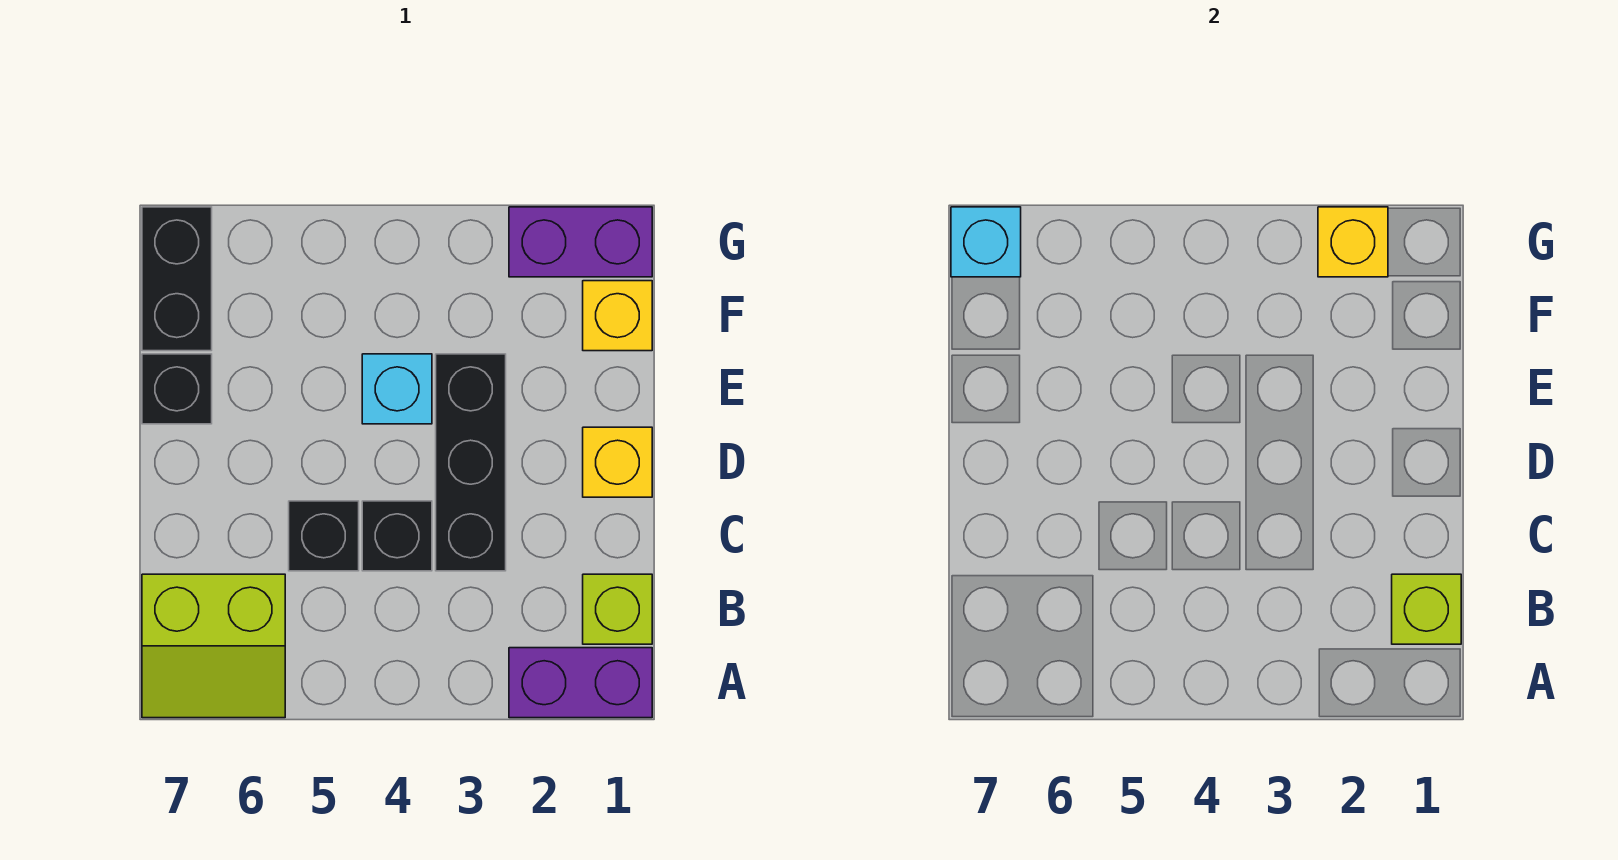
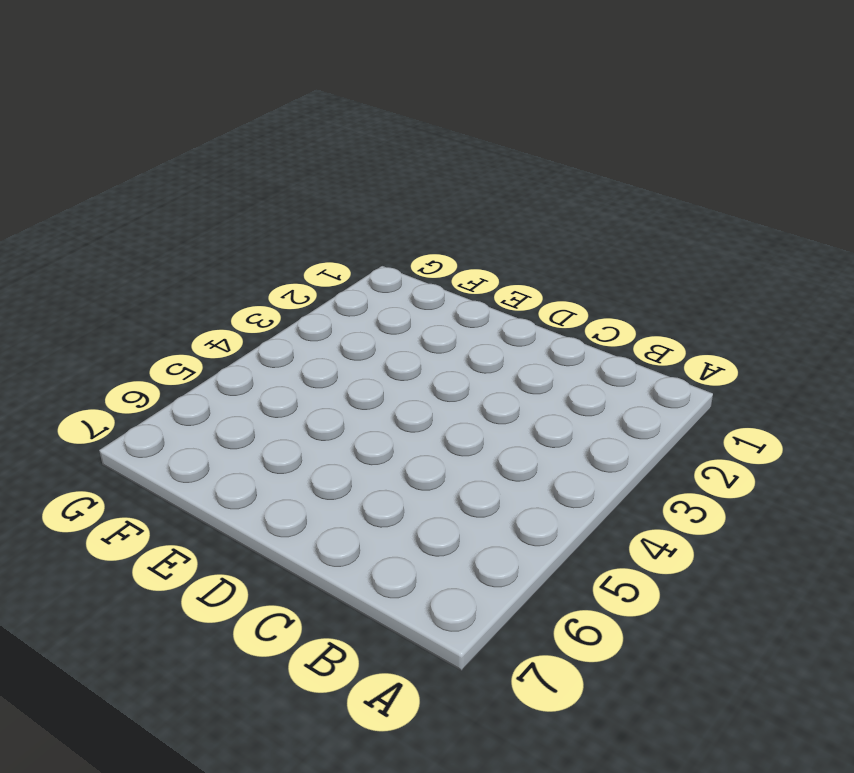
none -> purple brick A1:A2 level 1
none -> lime slope A6:B7 level 1 top B
none -> lime brick B1 level 1

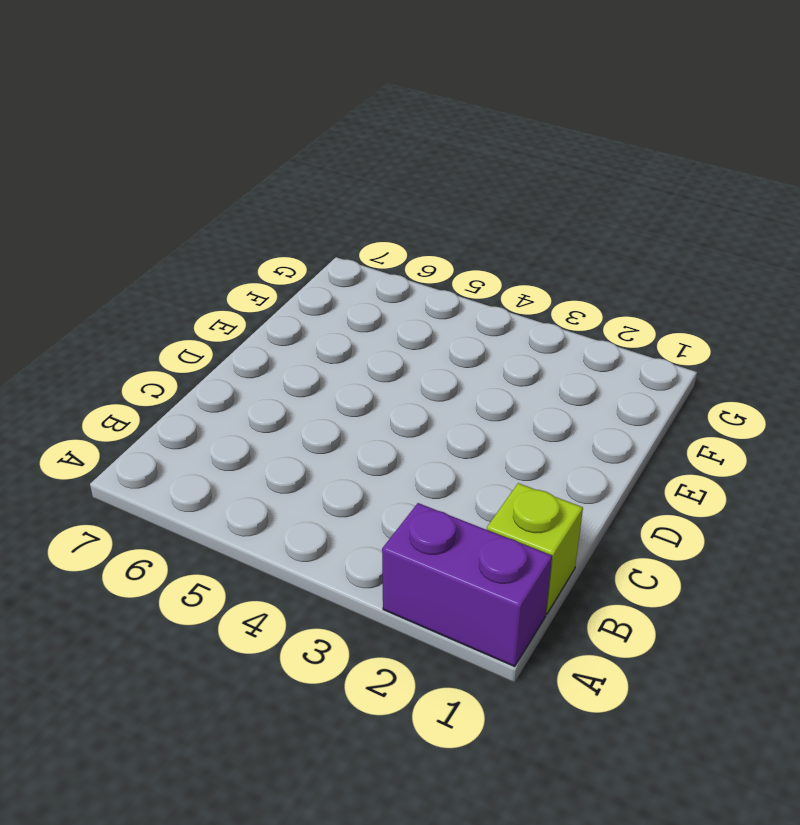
none -> lime slope A6:B7 level 1 top B
none -> black brick C3:E3 level 1
none -> black brick C4 level 1

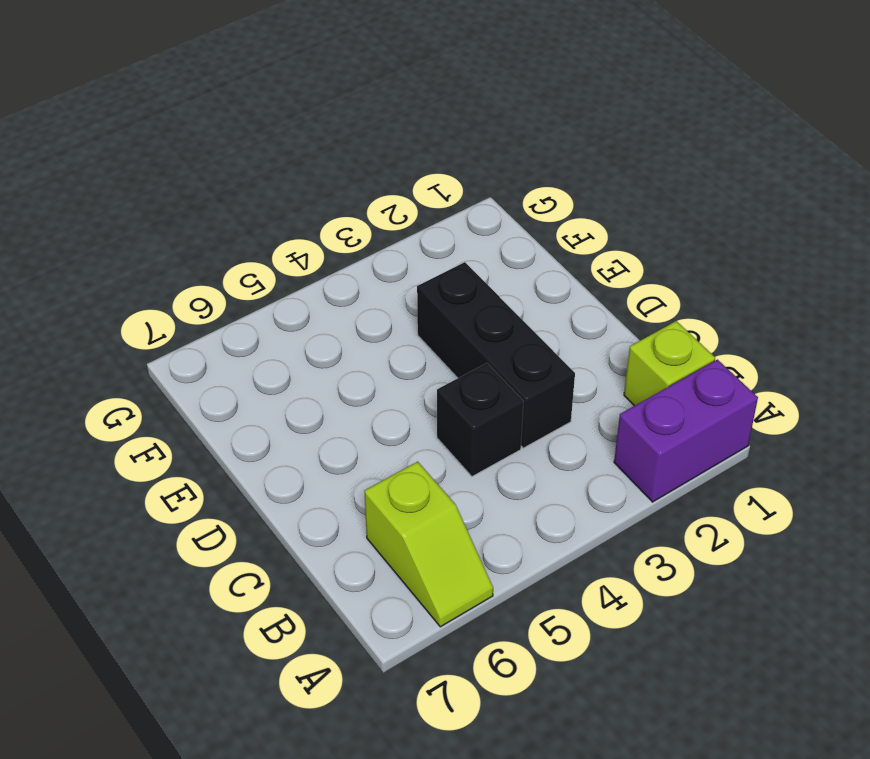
lime slope A6:B6 level 1 top B -> lime slope A6:B7 level 1 top B
none -> black brick C5 level 1
none -> yellow brick D1 level 1
none -> cyan brick E4 level 1

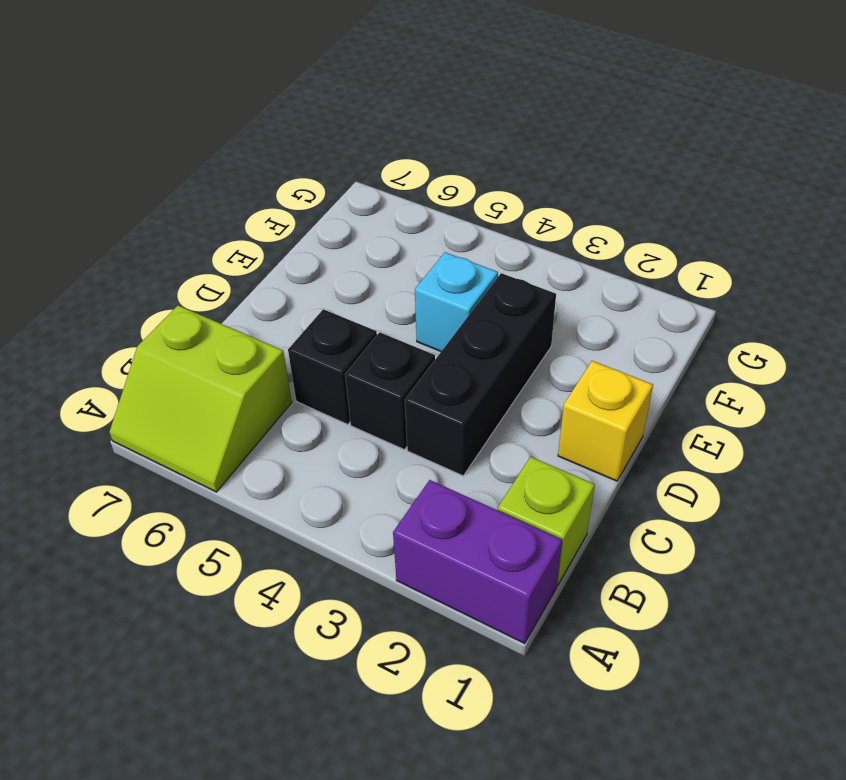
none -> black brick E7 level 1
none -> yellow brick F1 level 1
none -> black brick F7:G7 level 1

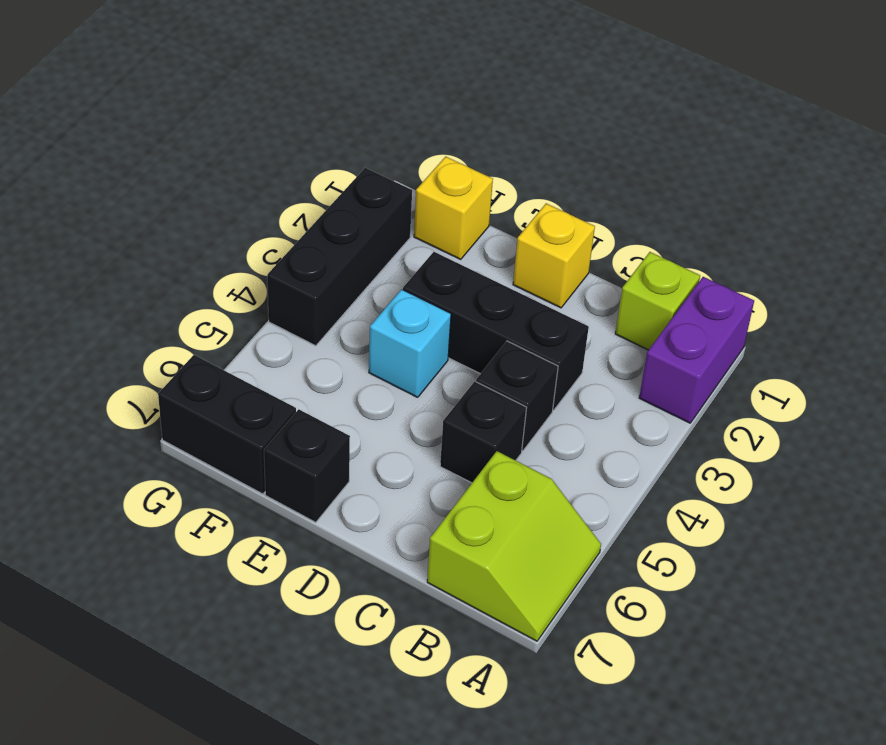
black brick G2:G4 level 1 -> purple brick G1:G2 level 1
none -> lime brick B1 level 2
none -> yellow brick G2 level 2
none -> cyan brick G7 level 2

